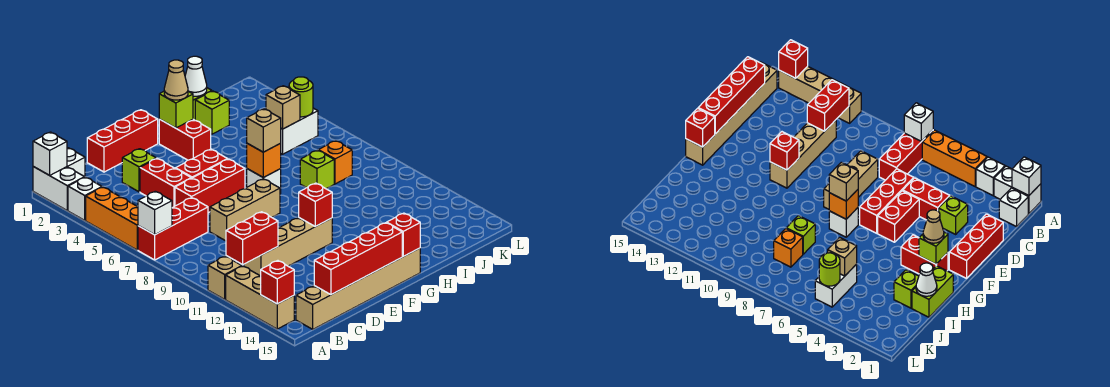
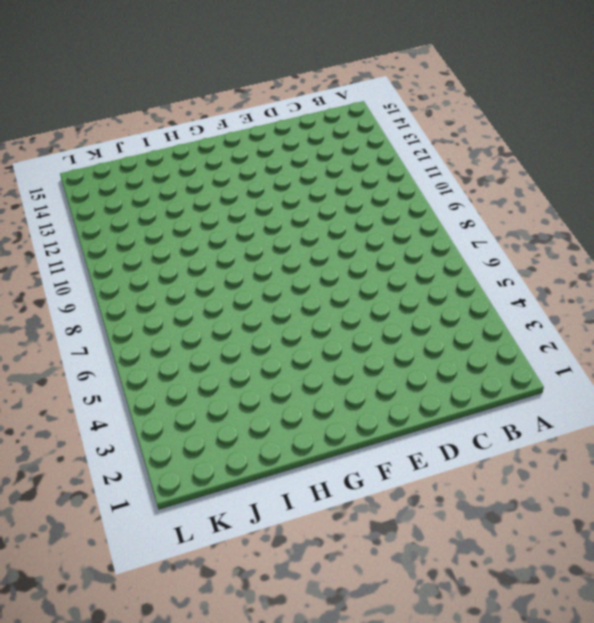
none -> white brick A1:A2 level 1
none -> white brick A3 level 1
none -> orange brick A4:A6 level 1
none -> red brick A7:C7 level 1

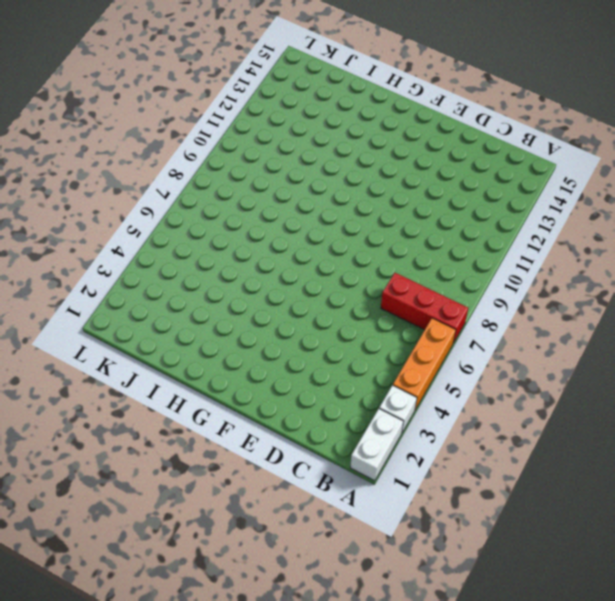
none -> tan brick A11 level 1
none -> tan brick A12:A14 level 1
none -> white brick B1 level 1
none -> tan brick B15:G15 level 1

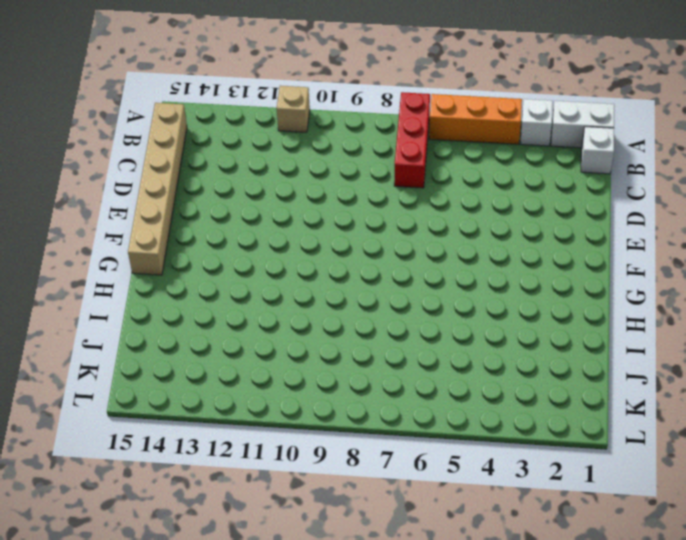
none -> tan brick A12:A14 level 1
none -> tan brick C11:F11 level 1
none -> red brick D1:F1 level 1
none -> lime brick D3 level 1

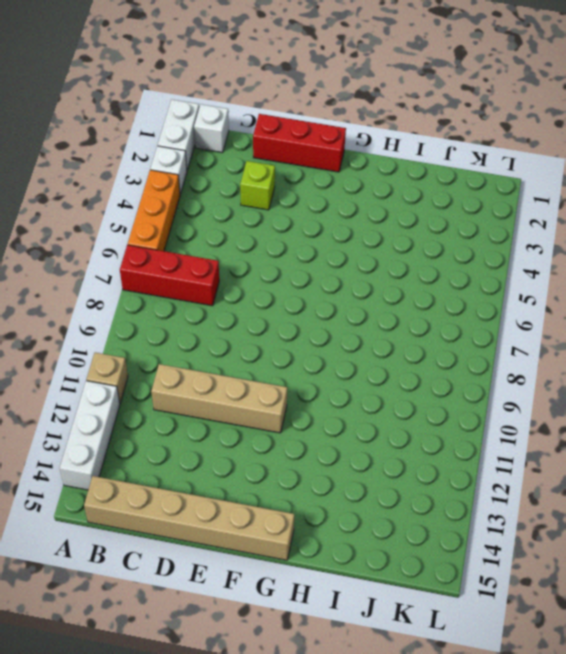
white brick A12:A14 level 1 -> tan brick A12:A14 level 1
none -> red brick D4:D5 level 1
none -> red brick D6:F6 level 1
none -> tan brick D8:F8 level 1
none -> red brick E5:F5 level 1

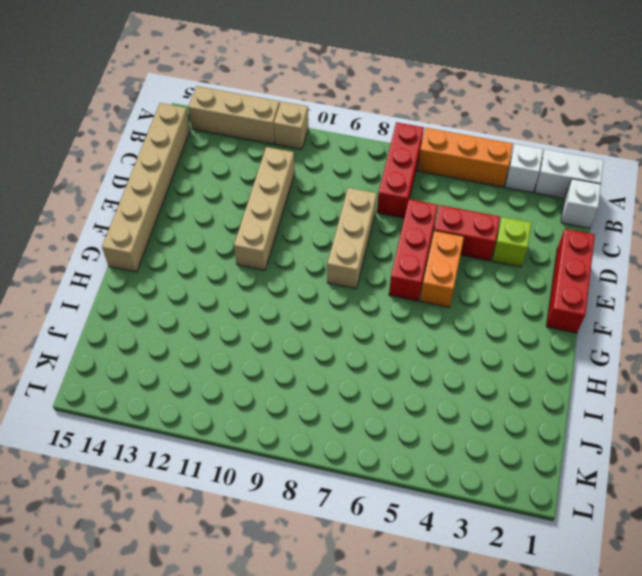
orange brick E5:F5 level 1 -> red brick E5:F5 level 1
none -> red brick G2:G3 level 1
none -> white brick G7 level 1
none -> lime brick H1:I1 level 1
none -> lime brick I2 level 1

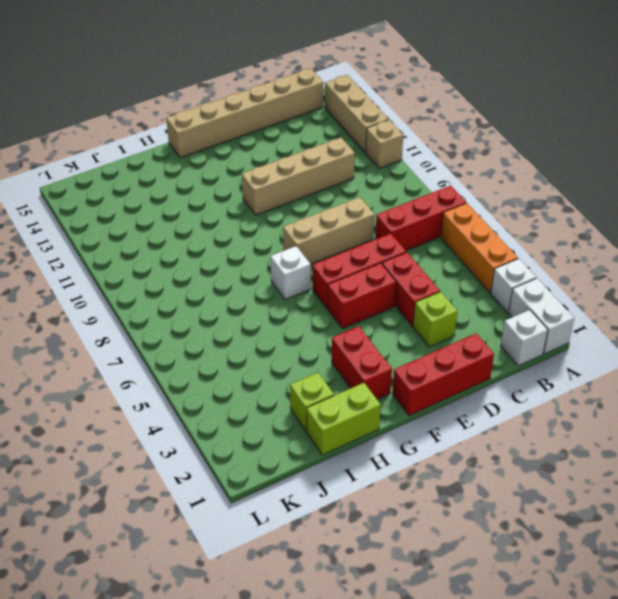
none -> lime brick I8 level 1
none -> white brick J5:K5 level 1
none -> orange brick J8 level 1
none -> white brick A1 level 2

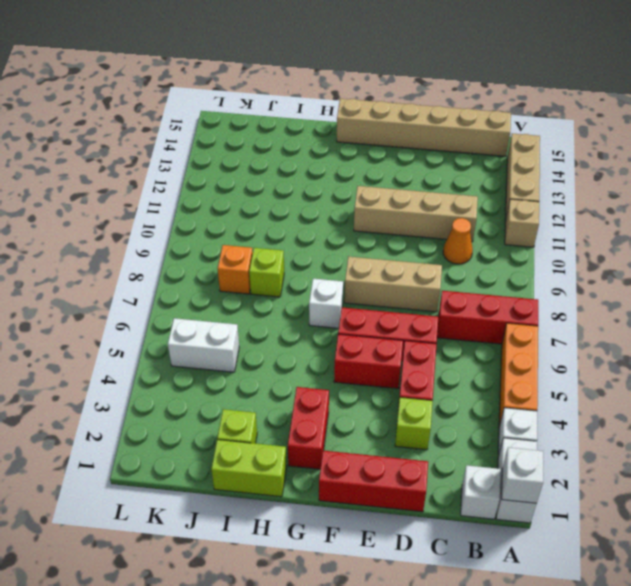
orange cone C10 level 1 -> none
none -> white brick A7 level 2
none -> red brick A14 level 2
none -> red brick B11:C11 level 2
none -> red brick C15:F15 level 2

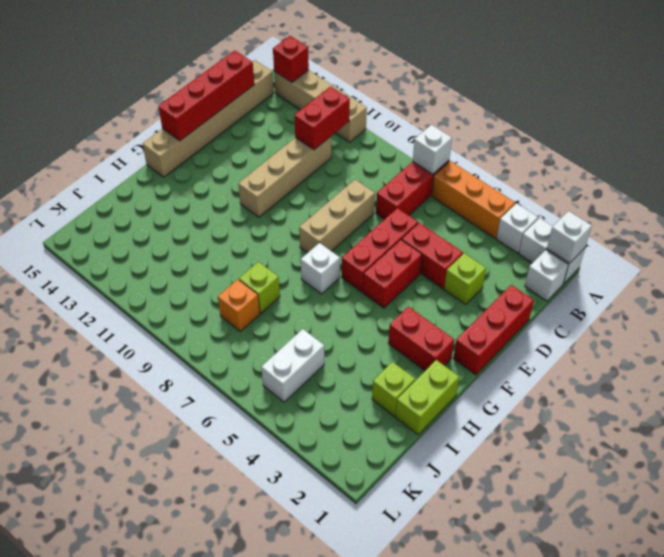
none -> red brick F11 level 2
none -> lime brick G2 level 2
none -> orange brick G7 level 2
none -> red brick G15 level 2

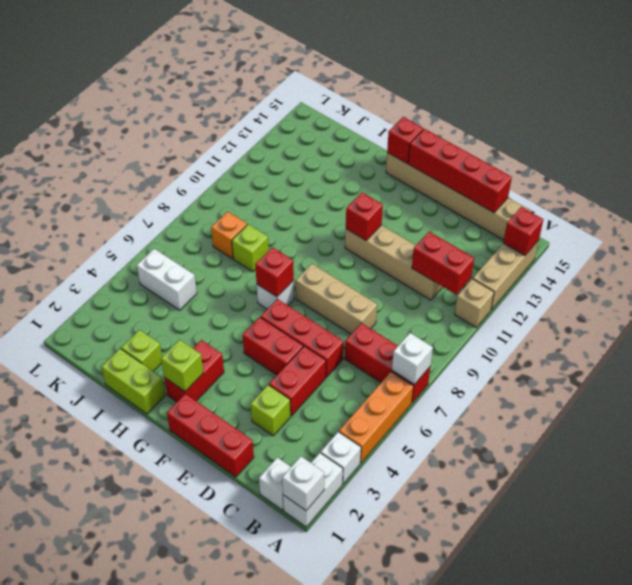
red brick G7 level 2 -> orange brick G7 level 2
none -> white cone I1 level 2
none -> tan brick J5 level 2
none -> lime round brick K5 level 2
none -> tan cone G2 level 3

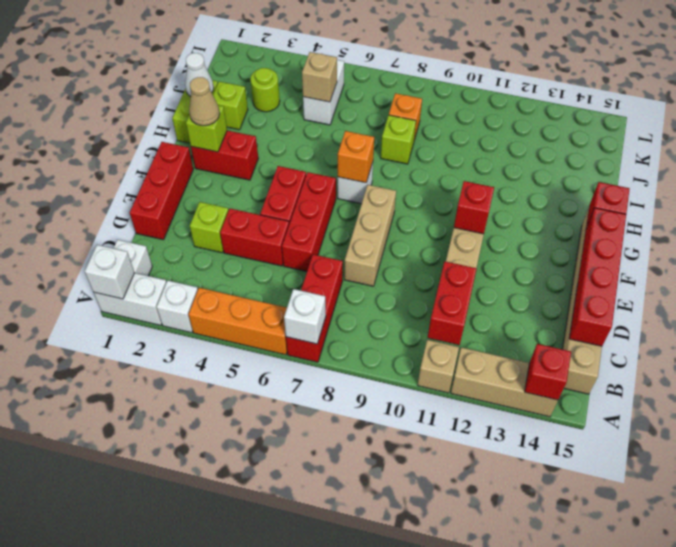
lime round brick J3 level 1 -> lime round brick K5 level 2
none -> tan brick G7 level 3

